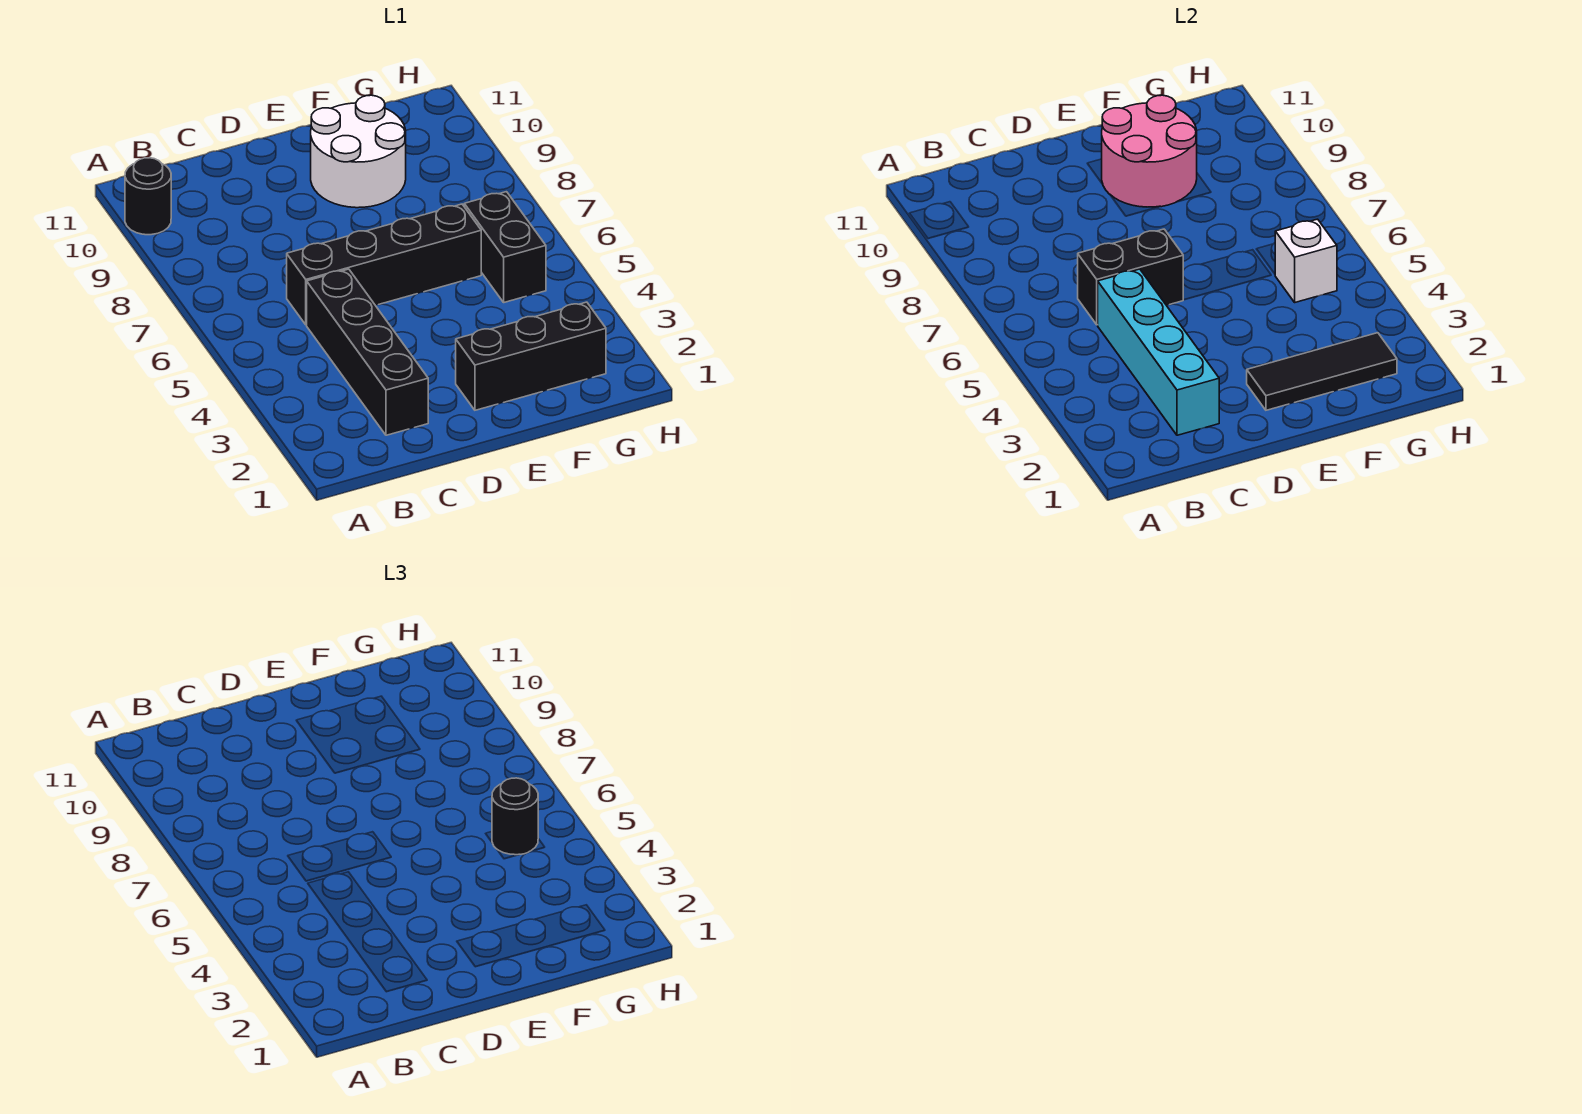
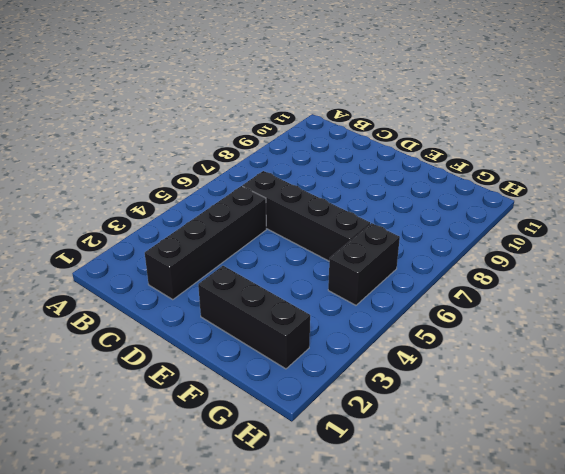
none -> black round brick A10 level 1
none -> white round brick E9:F10 level 1
none -> cyan brick C2:C5 level 2

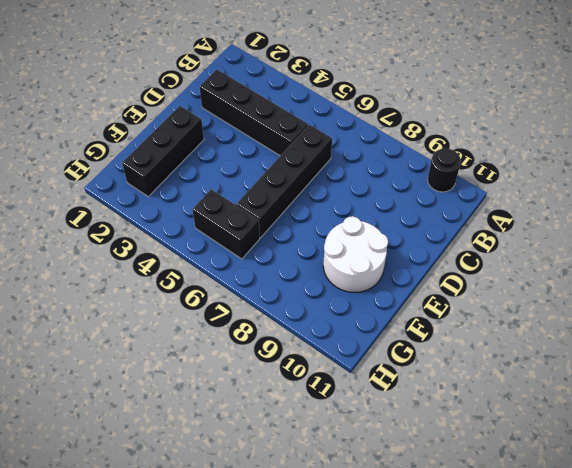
none -> cyan brick C2:C5 level 2
none -> black brick C6:D6 level 2
none -> black tile E2:G2 level 2

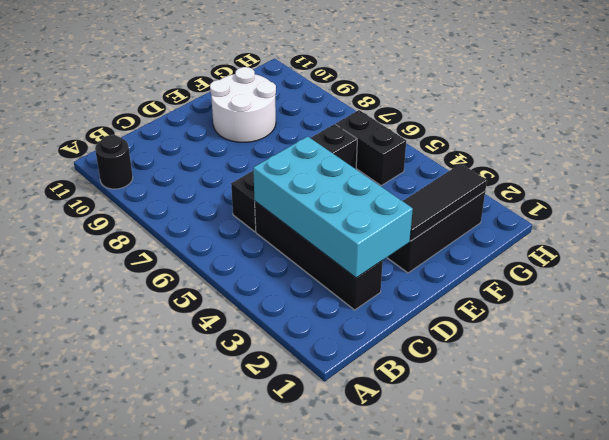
cyan brick C2:D5 level 2 -> cyan brick C2:C5 level 2
none -> black brick C6:D6 level 2
none -> pink round brick E9:F10 level 2
none -> white brick G5 level 2

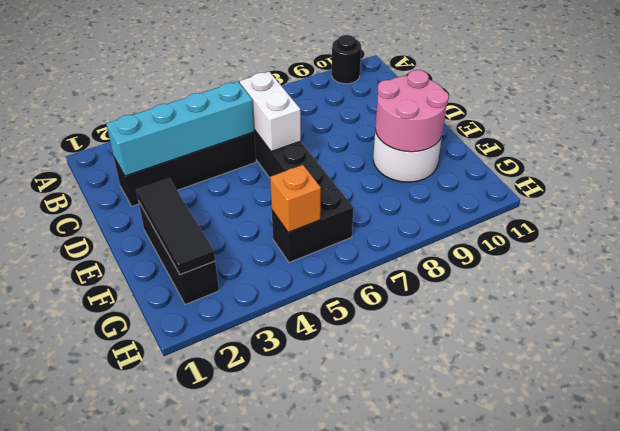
white brick C6:D6 level 2 -> black brick C6:D6 level 2
orange brick G5 level 2 -> white brick G5 level 2
none -> black round brick G5 level 3

